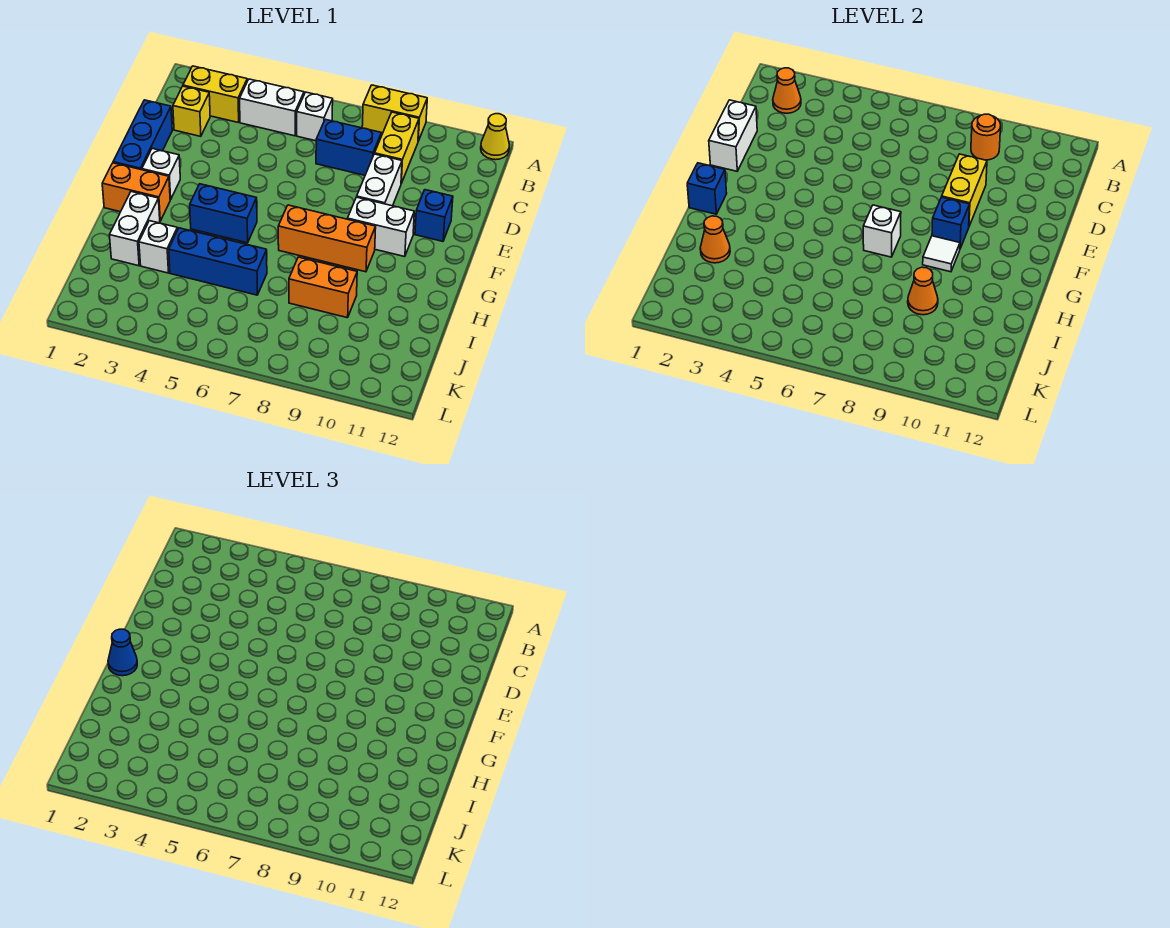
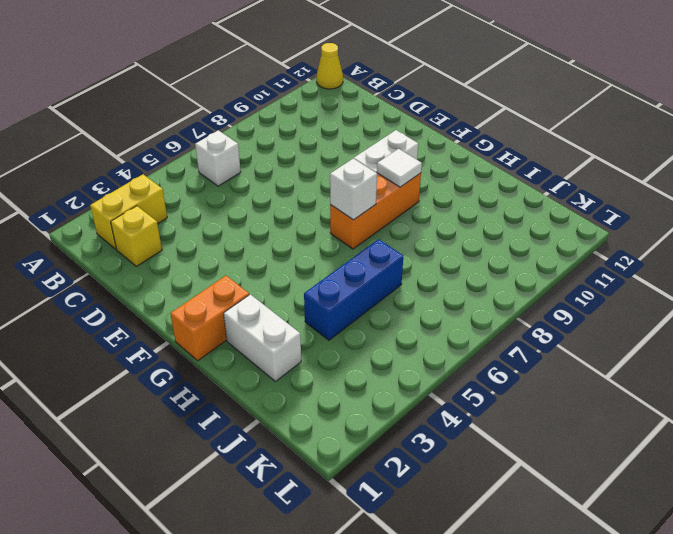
none -> yellow brick A8:A9 level 1
none -> white brick B4:B5 level 1
none -> yellow brick B9:C9 level 1
none -> blue brick C7:C8 level 1

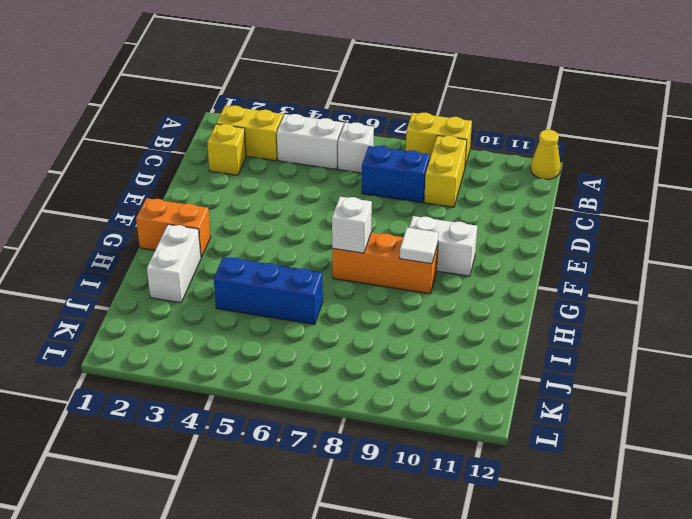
none -> blue brick D1:F1 level 1
none -> white brick D9:E9 level 1
none -> blue brick E11 level 1
none -> white brick F2 level 1

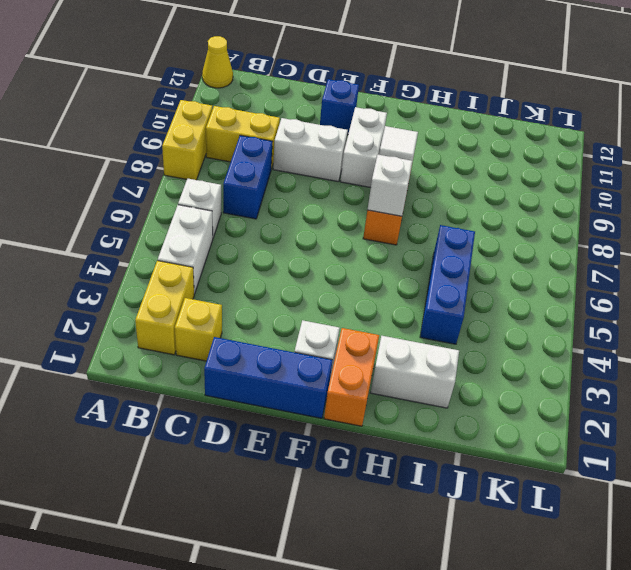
none -> blue brick G4:G5 level 1
none -> white brick I3 level 1
none -> orange brick I8:I9 level 1
none -> orange cone B2 level 2

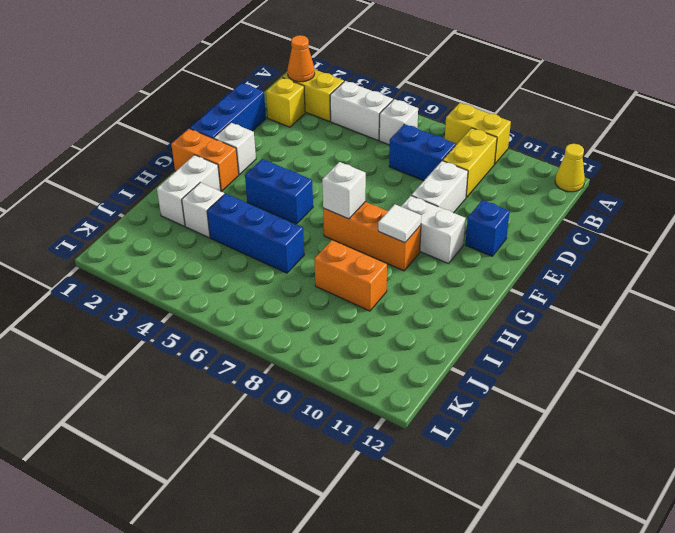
none -> orange round brick B9 level 2
none -> white brick D1:E1 level 2
none -> yellow brick D9:E9 level 2
none -> blue brick F9 level 2

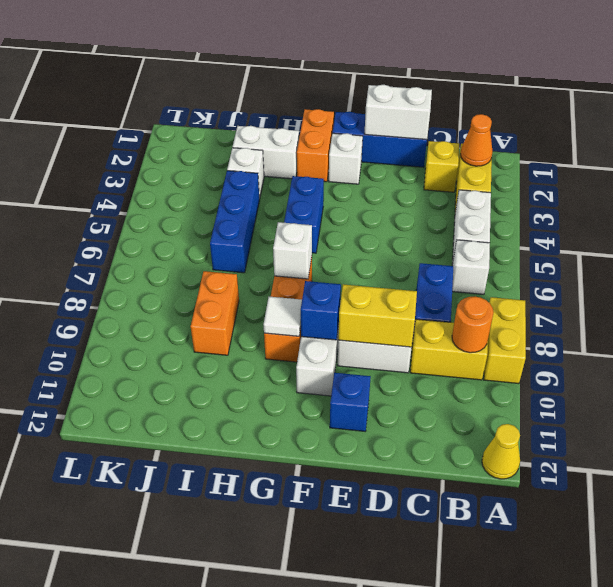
none -> blue brick G1 level 2
none -> orange cone I2 level 2
none -> orange cone I9 level 2
none -> blue cone G1 level 3

